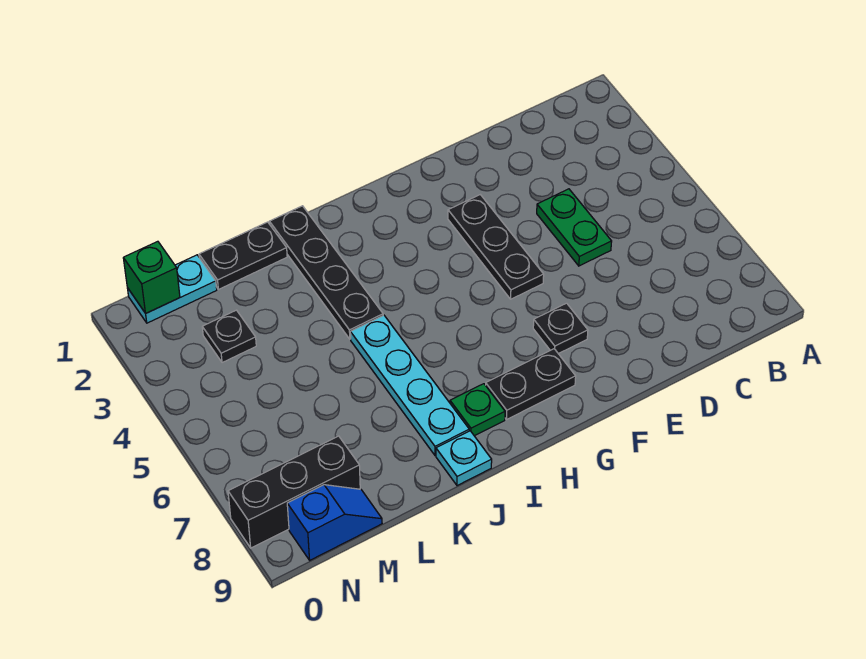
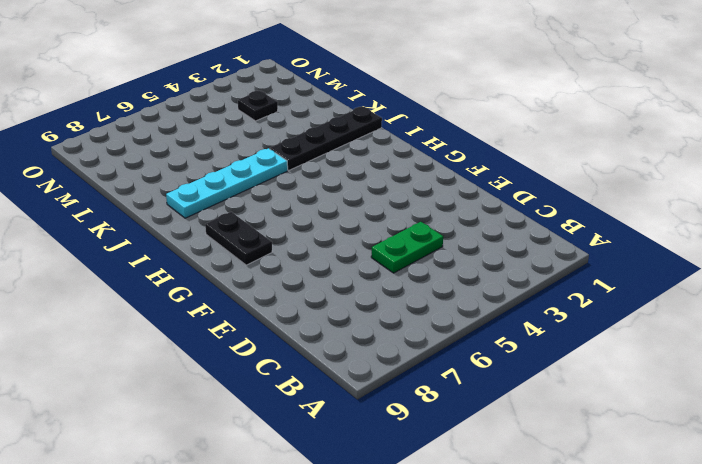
none -> black plate F3:F5 level 1
none -> black plate F7 level 1
none -> green plate I8 level 1

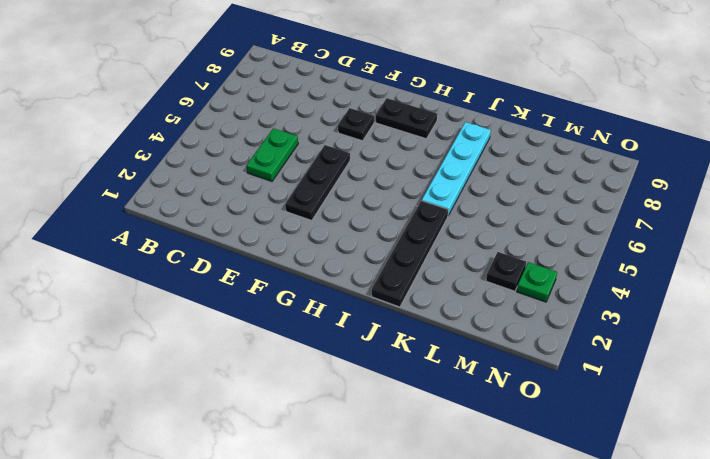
green plate N3 level 1 -> green plate I8 level 1
none -> cyan plate J9 level 1
none -> black plate K1:L1 level 1
none -> cyan plate M1:N1 level 1

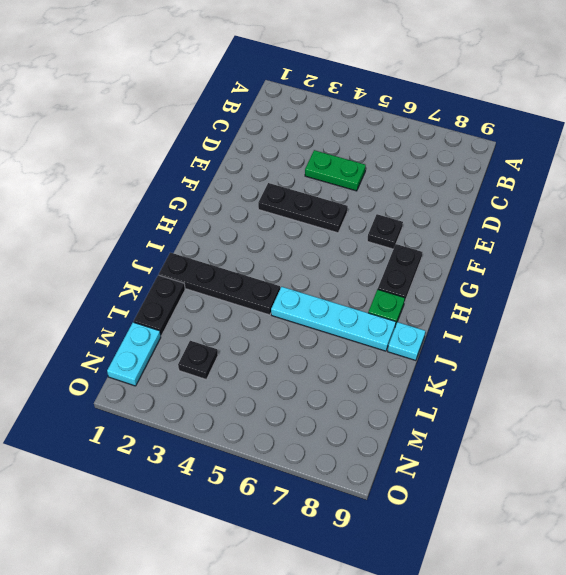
none -> black brick M8:O8 level 1
none -> blue slope M9:N9 level 1 top N
none -> green brick N1 level 2

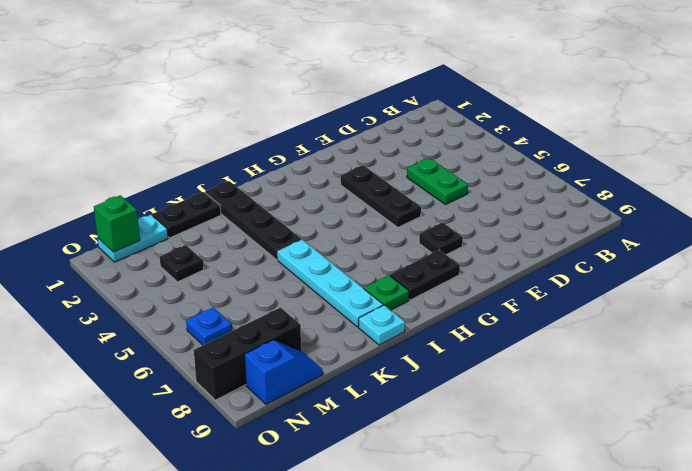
blue plate N6 level 1 -> none

